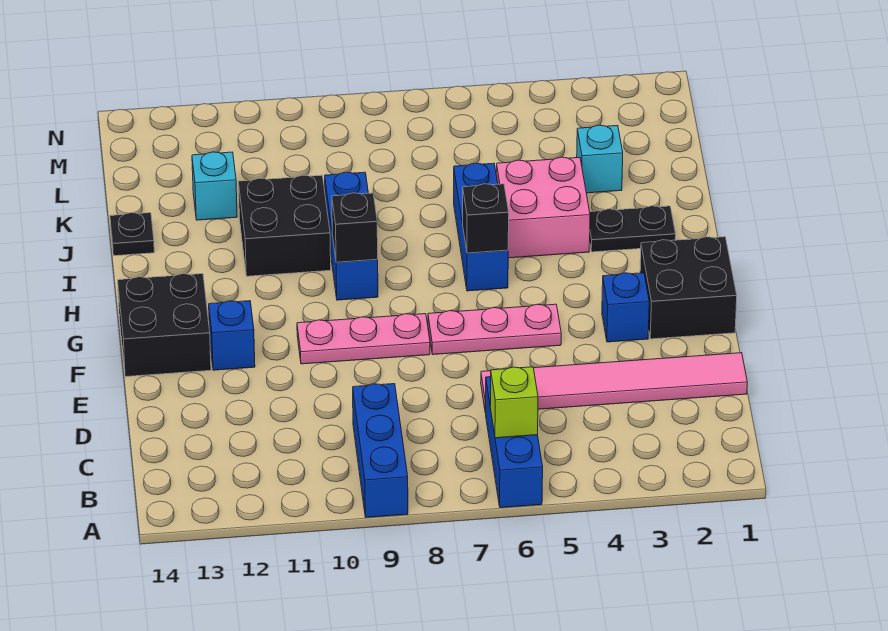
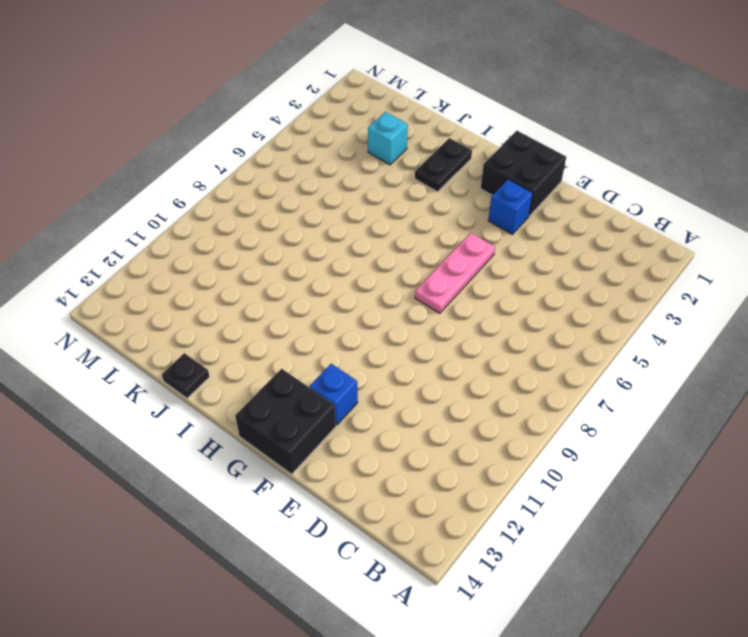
none -> blue brick A6:C6 level 1
none -> blue brick A9:C9 level 1
none -> pink tile D1:D6 level 1

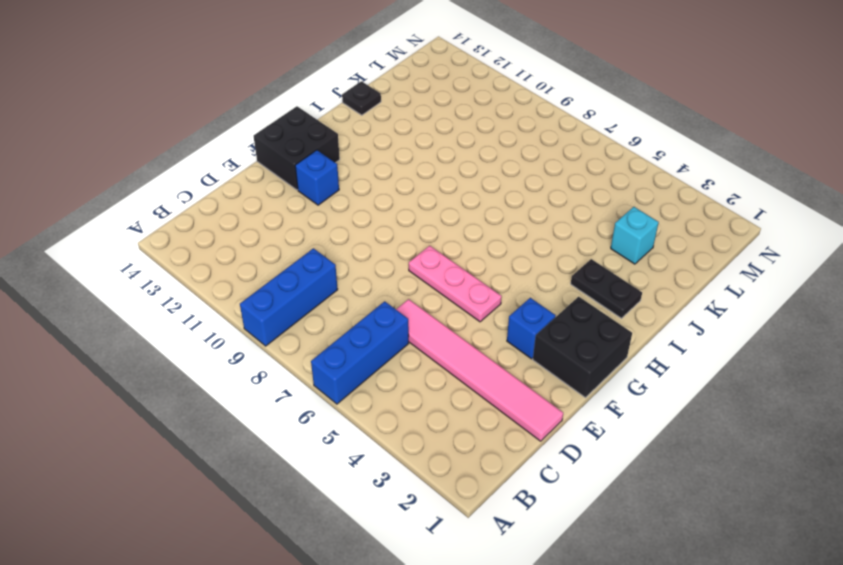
none -> pink plate F8:F10 level 1
none -> blue brick H6:J6 level 1
none -> blue brick H9:J9 level 1

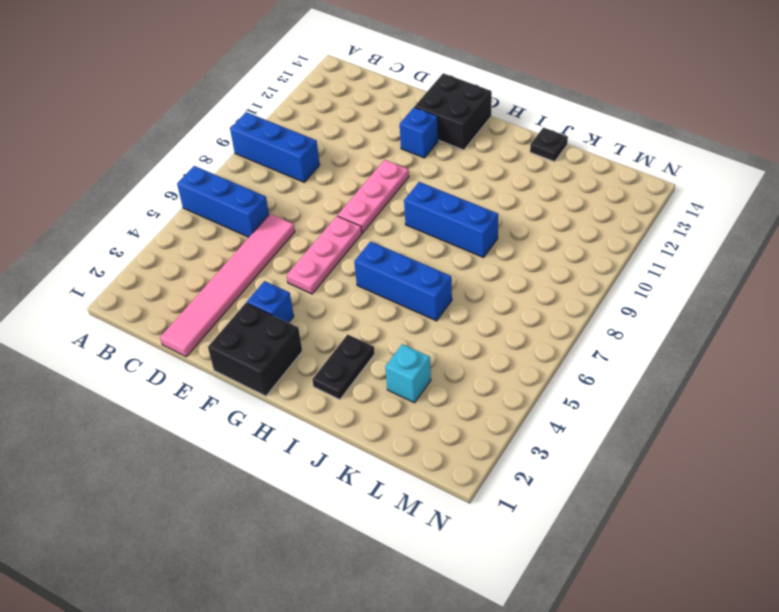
none -> pink brick I4:J5 level 1
none -> black brick I10:J11 level 1
none -> cyan brick K12 level 1

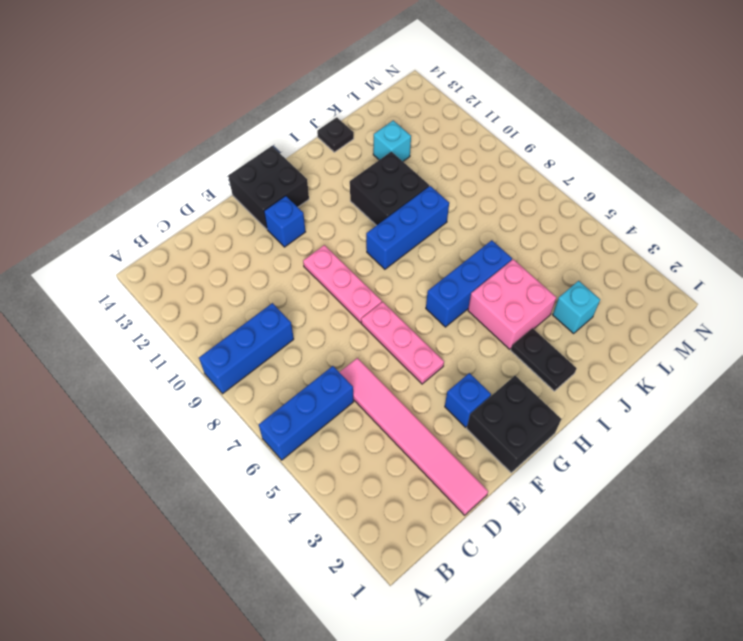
none -> lime brick B6 level 2
none -> black brick H6 level 2
none -> black brick H9 level 2

